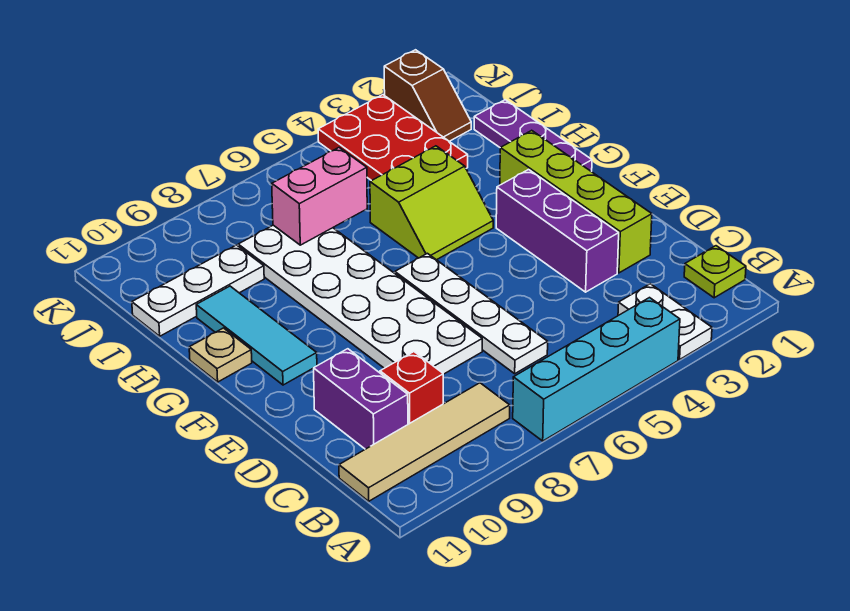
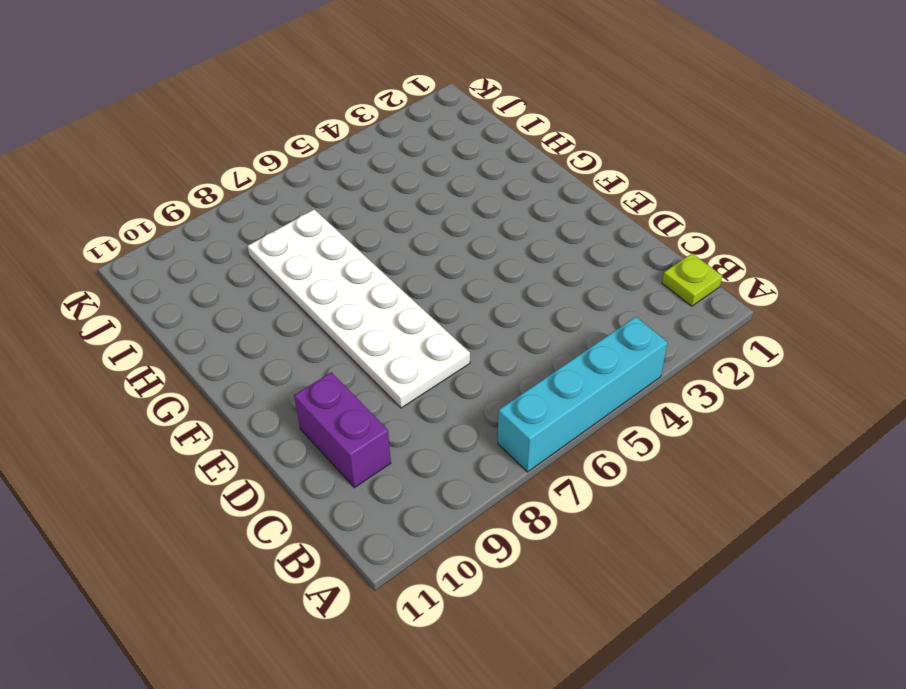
none -> white plate A3:B3 level 1
none -> tan tile B8:B11 level 1
none -> white plate C6:F6 level 1

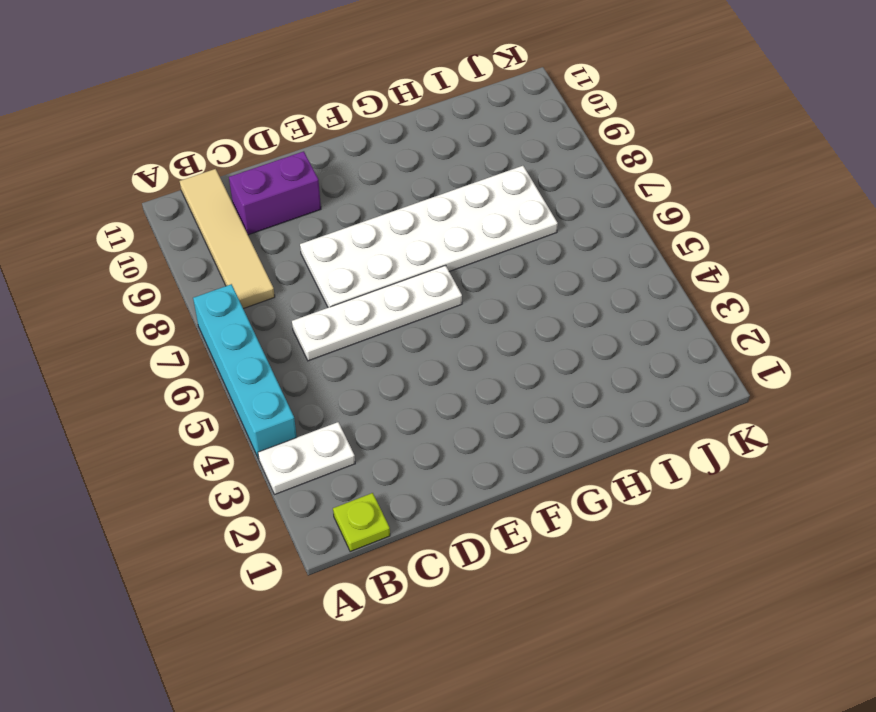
none -> red brick C9 level 1
none -> lime brick D2:G2 level 1
none -> purple brick D3:F3 level 1

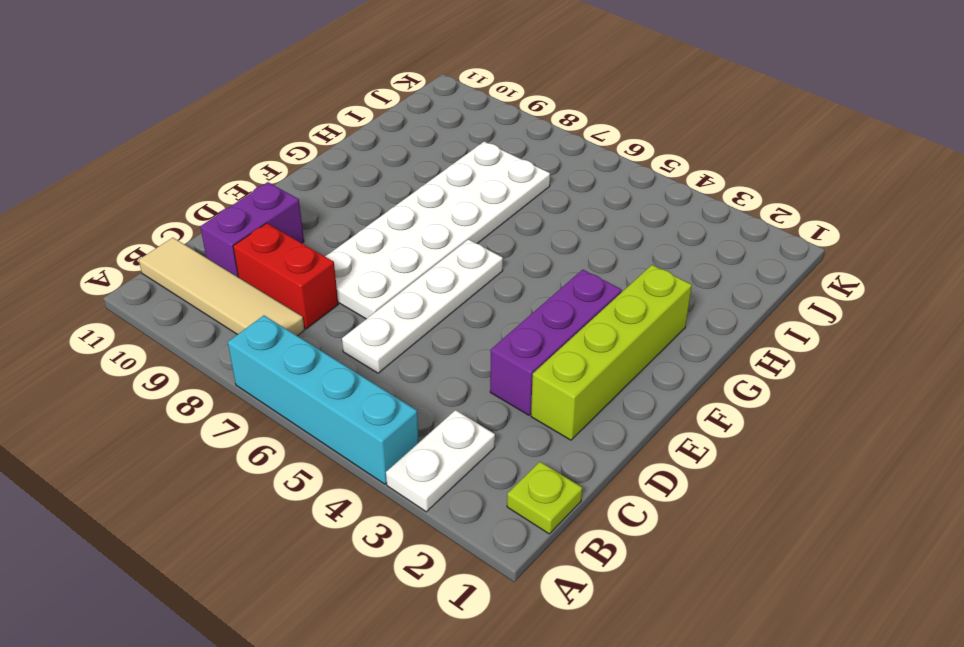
red brick C8:C9 level 1 -> red brick C9 level 1
none -> cyan tile F10:H10 level 1
none -> purple plate G1:I1 level 1
none -> lime slope G4:H5 level 1 top H

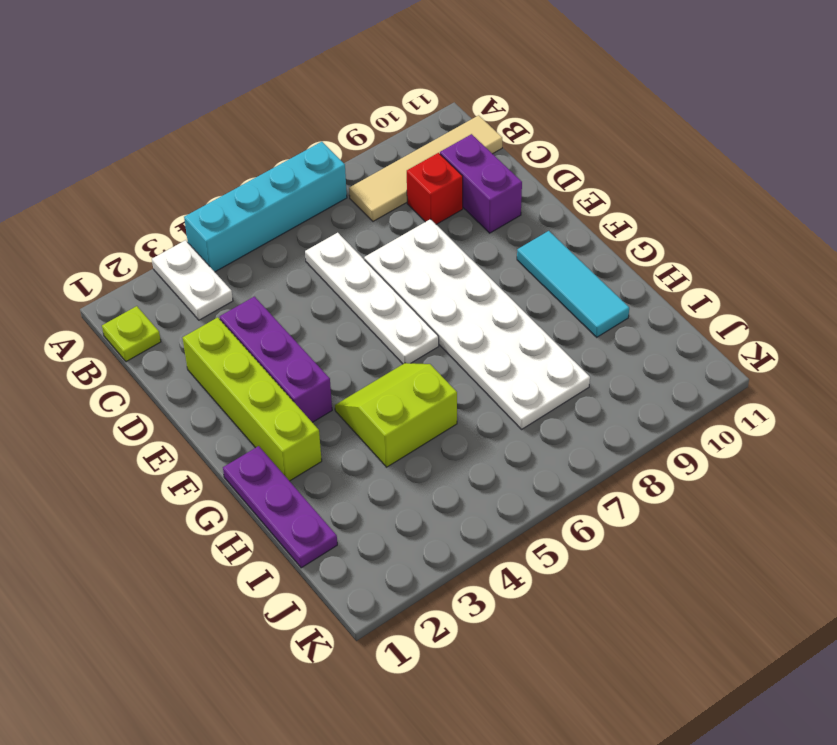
none -> tan plate G11 level 1
none -> red plate I3:K4 level 1
none -> white plate I9:I11 level 1

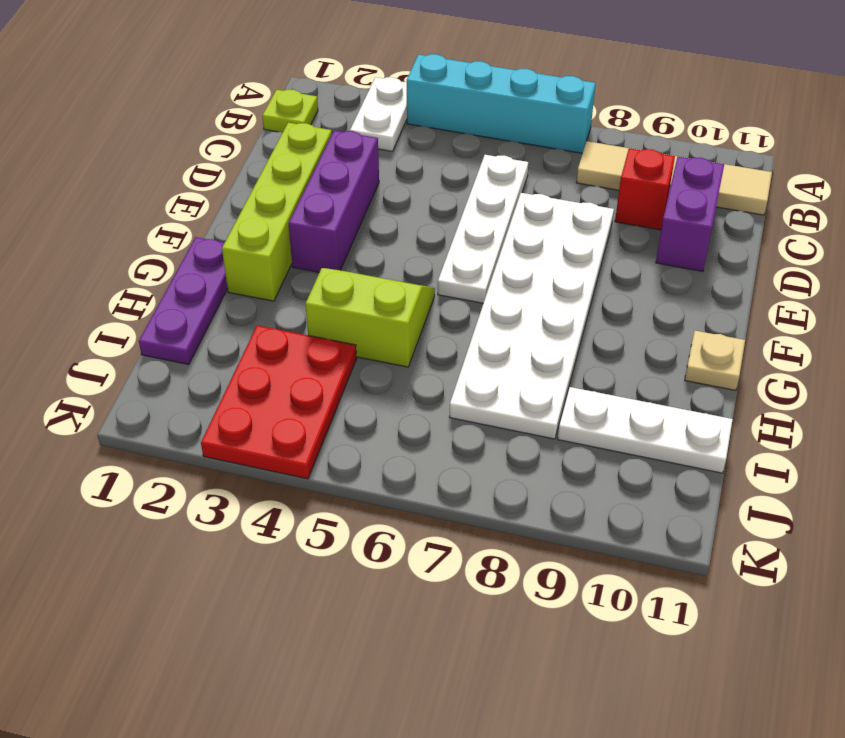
none -> cyan tile F10:H10 level 1
none -> brown slope J2:K2 level 1 top K
none -> pink brick I6:I7 level 2

